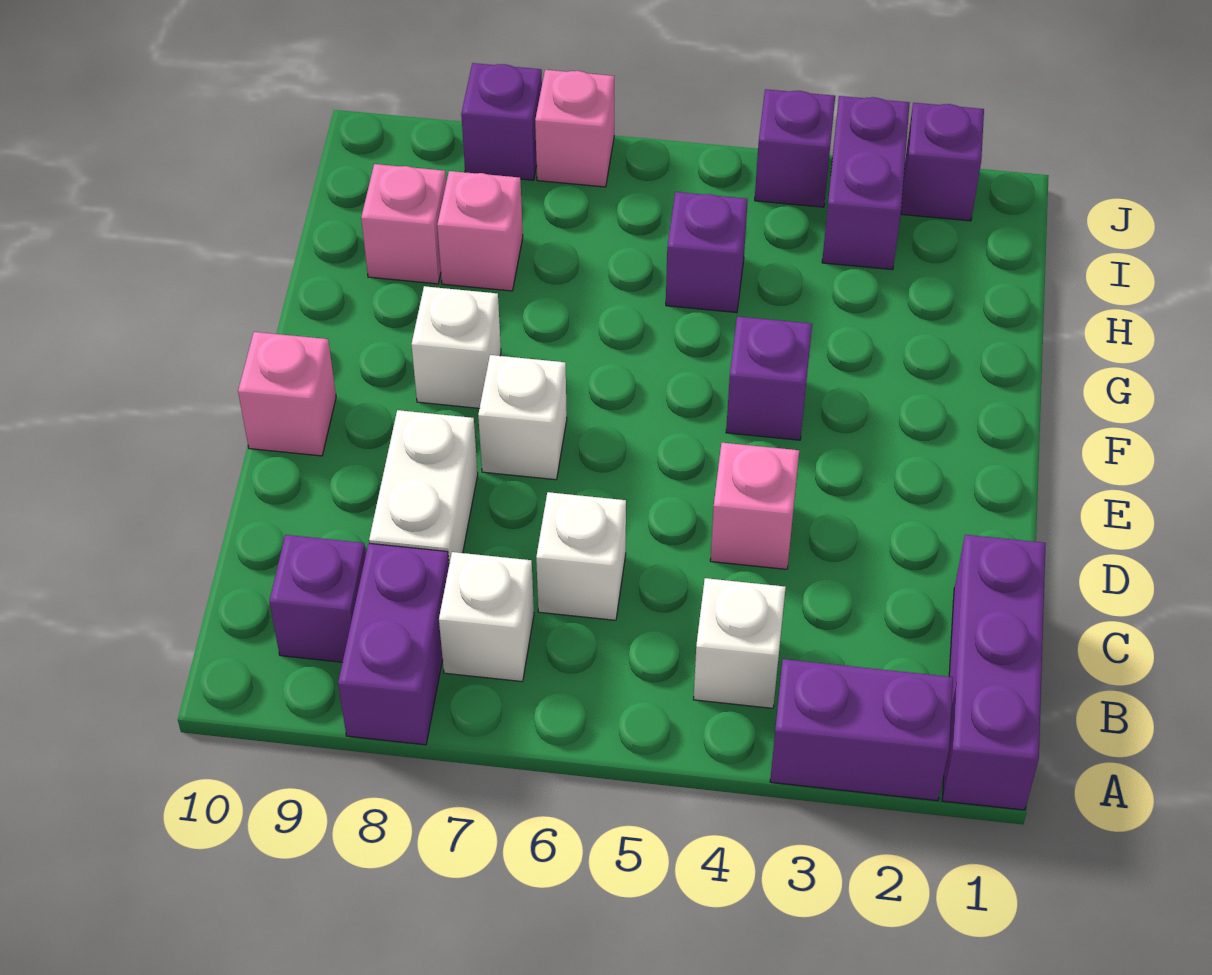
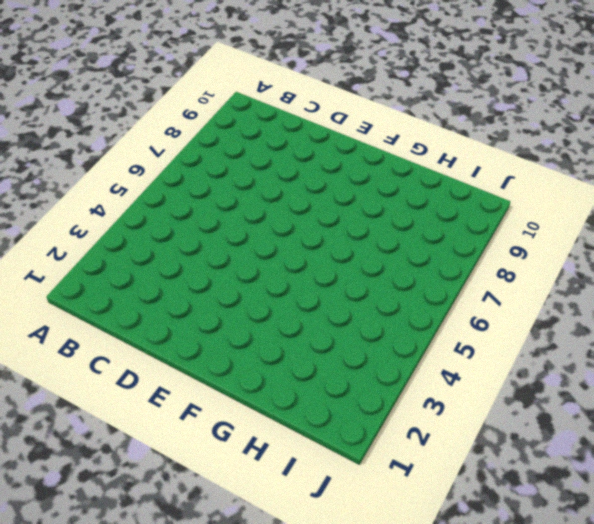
none -> purple brick A1:C1 level 1
none -> purple brick A2:A3 level 1
none -> purple brick A8:B8 level 1

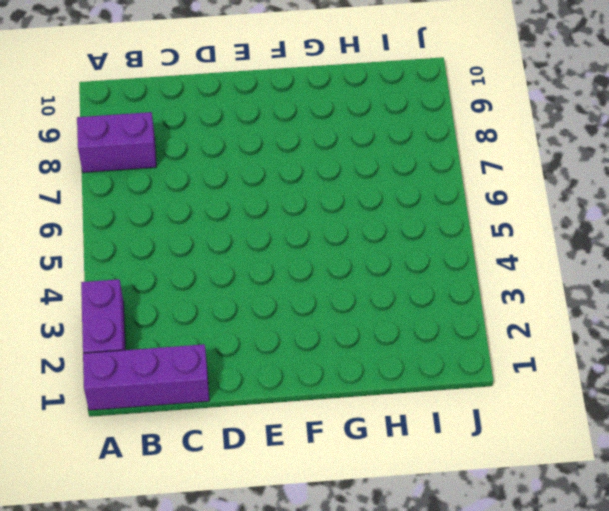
none -> white brick B4 level 1
none -> white brick B7 level 1
none -> purple brick B9 level 1

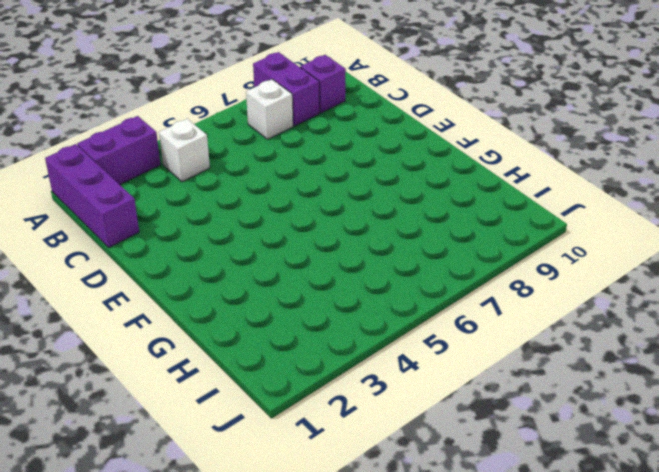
none -> white brick C6 level 1
none -> white brick C8:D8 level 1
none -> pink brick D4 level 1

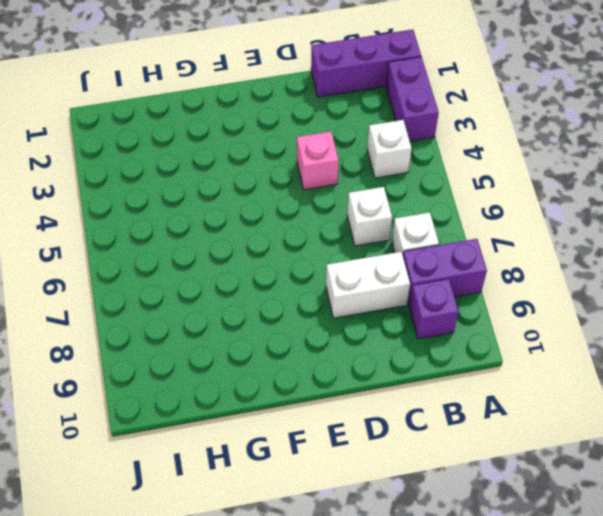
none -> white brick E7 level 1
none -> pink brick E10 level 1
none -> purple brick F4 level 1

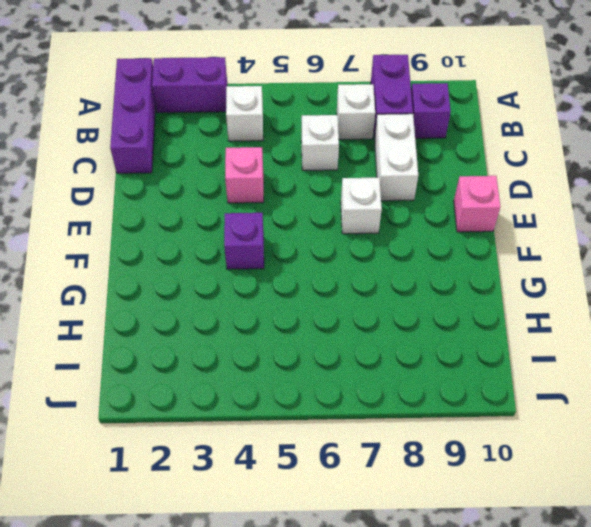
none -> white brick F8 level 1
none -> purple brick H5 level 1
none -> pink brick H8 level 1

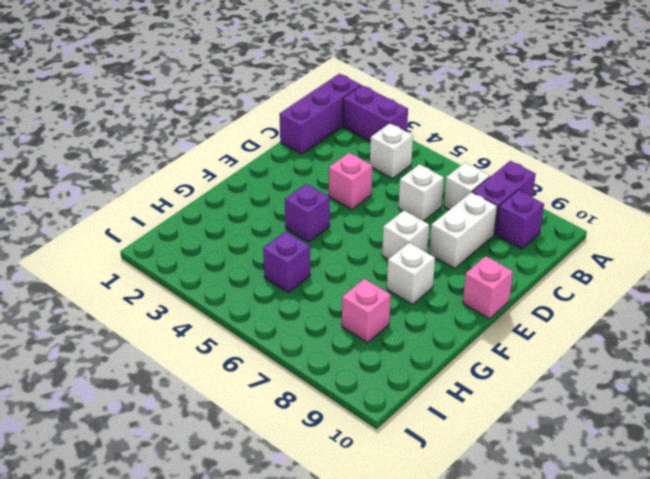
none -> pink brick H9 level 1
none -> purple brick I3:J3 level 1
none -> purple brick J2 level 1

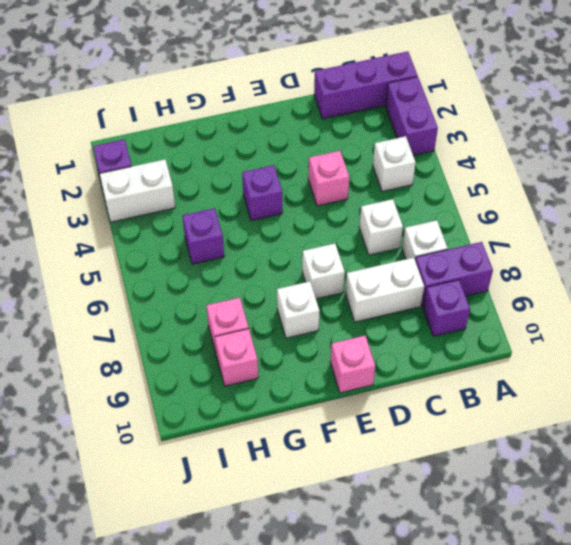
white brick I3:J3 level 1 -> purple brick I3:J3 level 1
none -> purple brick J4 level 1
none -> pink brick J7 level 1
none -> purple brick J8 level 1

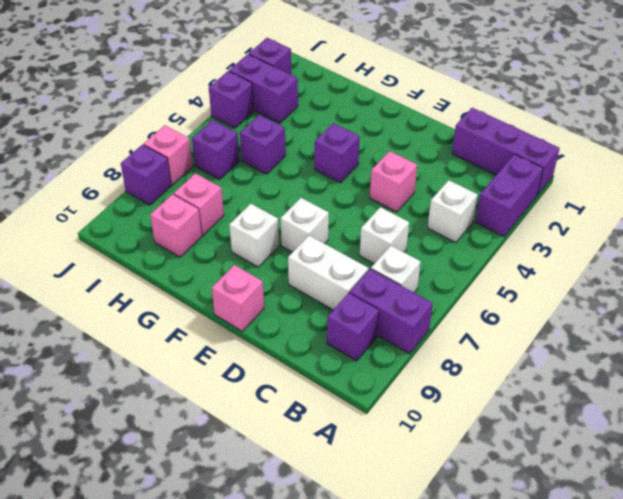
purple brick I6 level 1 -> none

